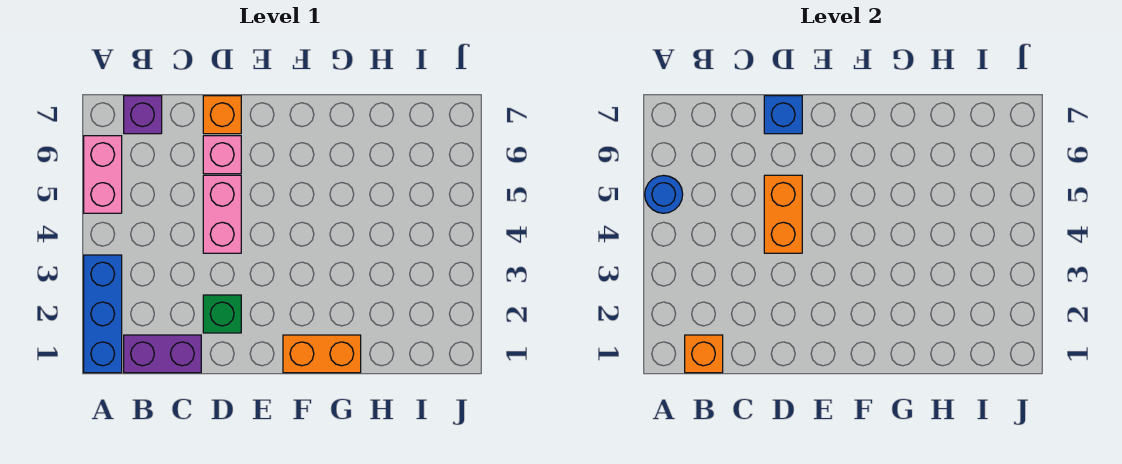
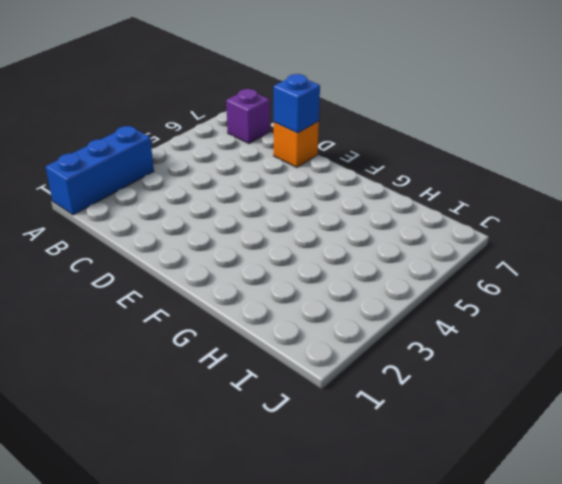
none -> pink brick A5:A6 level 1
none -> purple brick B1:C1 level 1
none -> green brick D2 level 1

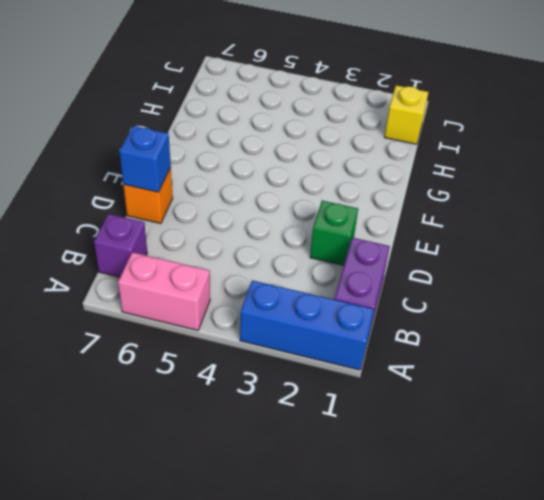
yellow brick I1 level 1 -> none
none -> pink brick D4:D5 level 1
none -> pink brick D6 level 1
none -> orange brick F1:G1 level 1

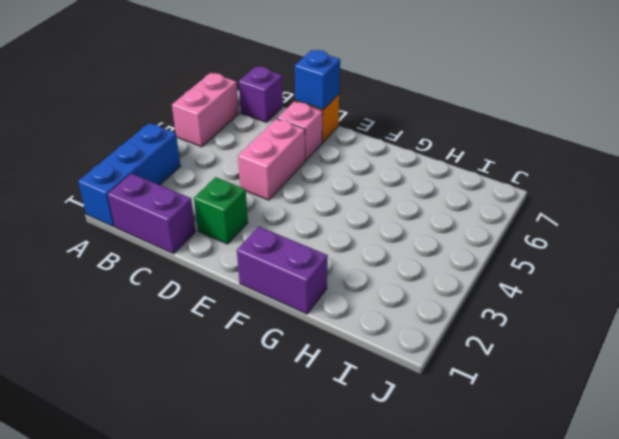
purple brick F1:G1 level 1 -> orange brick F1:G1 level 1
none -> blue round brick A5 level 2
none -> orange brick B1 level 2
none -> orange brick D4:D5 level 2

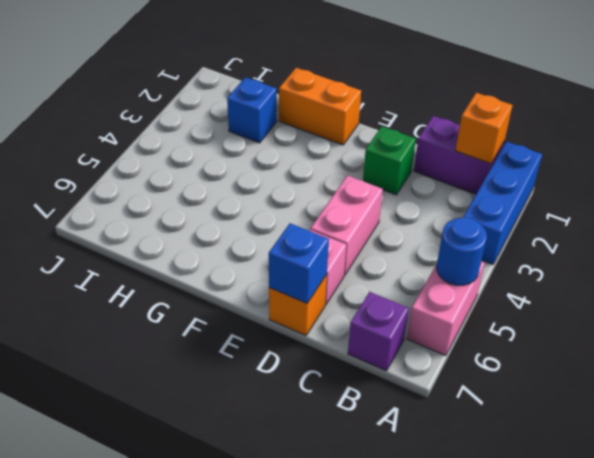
blue brick H2 level 1 -> none
none -> orange brick D4:D5 level 2

